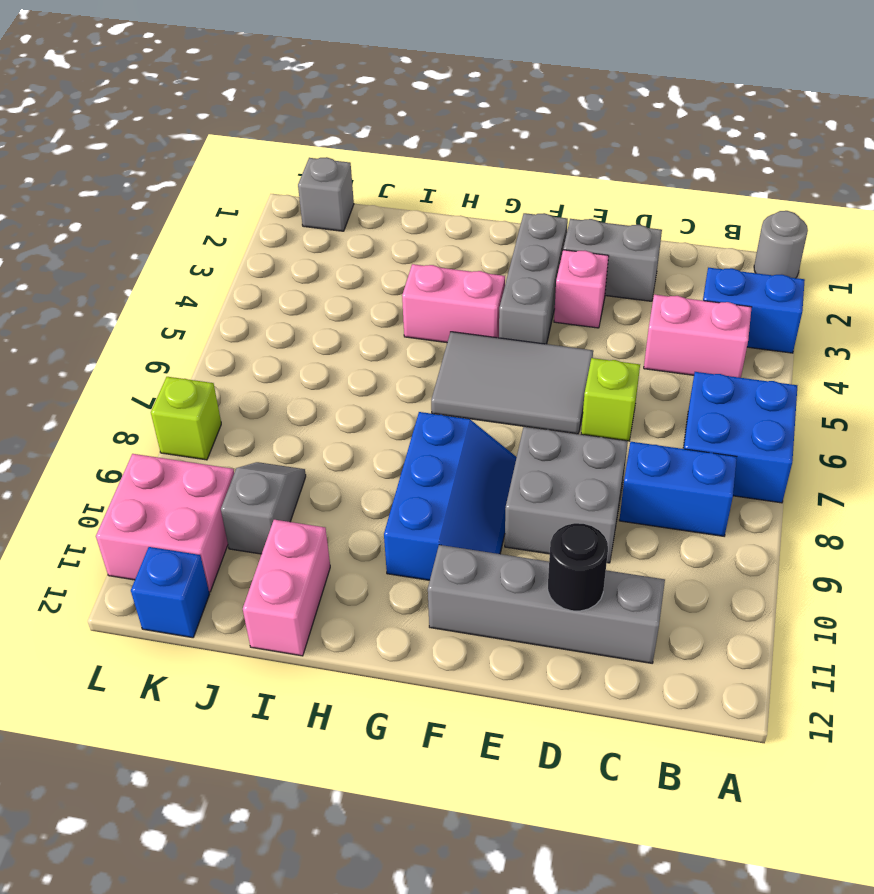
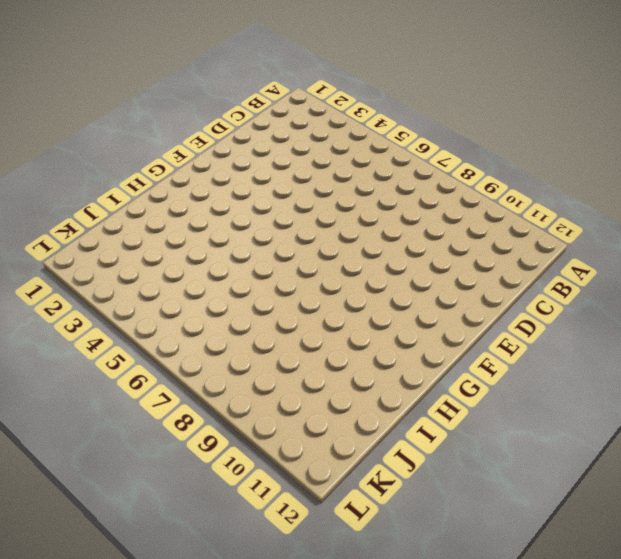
none -> grey round brick A1 level 1
none -> blue brick A3:B3 level 1
none -> blue brick A6:B7 level 1

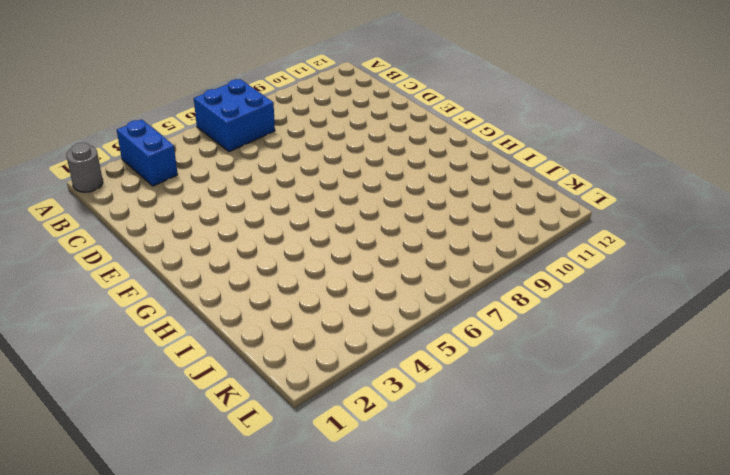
none -> pink brick B4:C4 level 1
none -> blue brick B8:C8 level 1
none -> grey brick C11:F11 level 1

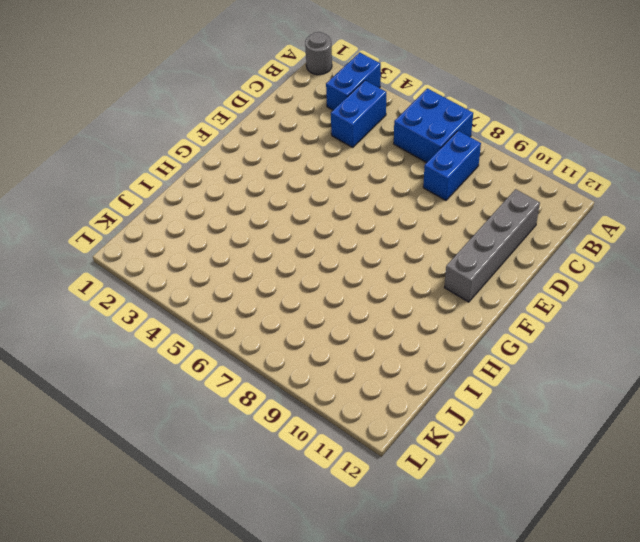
blue brick B4:C4 level 1 -> pink brick B4:C4 level 1
none -> grey brick D2:E2 level 1
none -> lime brick D6 level 1
none -> grey brick D8:E9 level 1

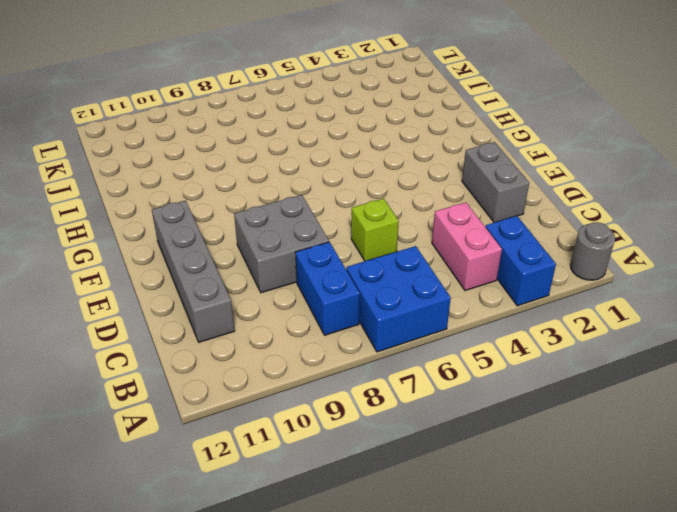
none -> pink brick E3 level 1
none -> grey tile E5:G6 level 1
none -> grey brick F2:F4 level 1

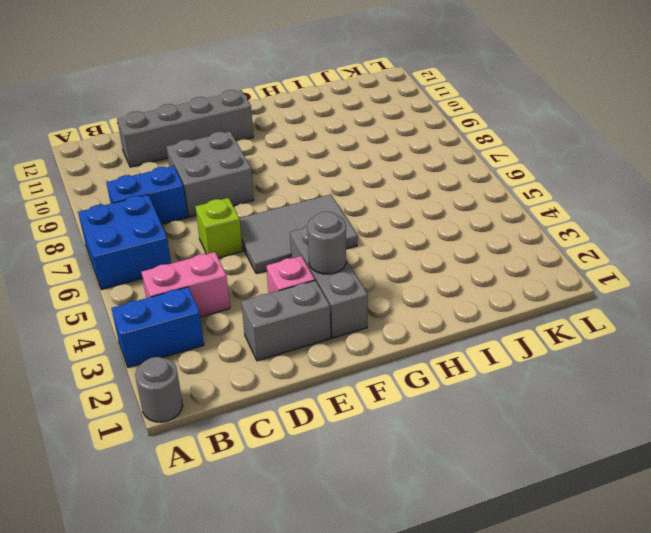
grey round brick F3 level 2 -> none
none -> blue slope F8:G10 level 1 top G
none -> pink brick G4:H4 level 1
none -> pink brick I11:I12 level 1

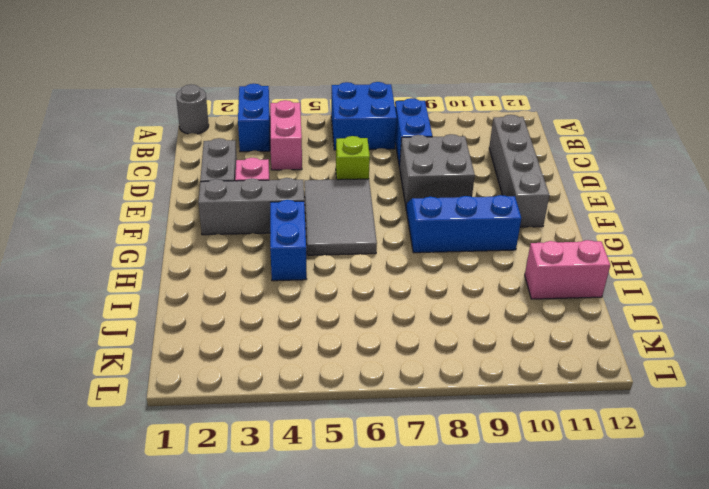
blue brick G4:H4 level 1 -> pink brick G4:H4 level 1
none -> grey slope J9:J10 level 1 top 10
none -> grey brick K1 level 1
none -> pink brick K10:L11 level 1

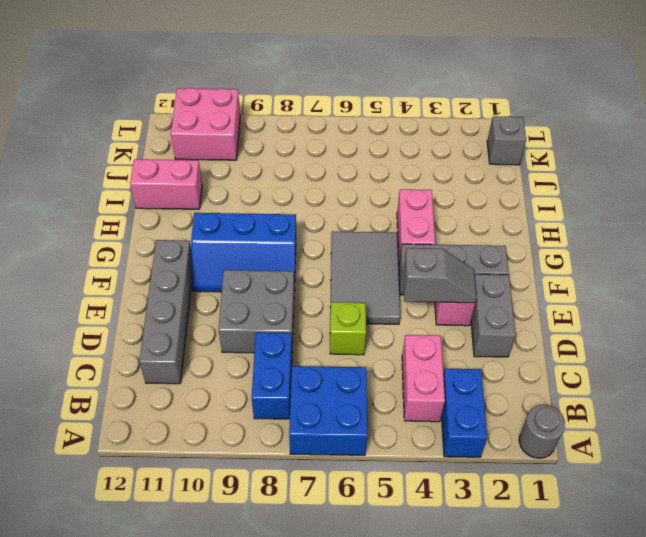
grey slope E3:E4 level 2 top 4 -> grey slope J9:J10 level 1 top 10
none -> blue brick K12 level 1
none -> lime brick L8 level 1
none -> black round brick D11 level 2

